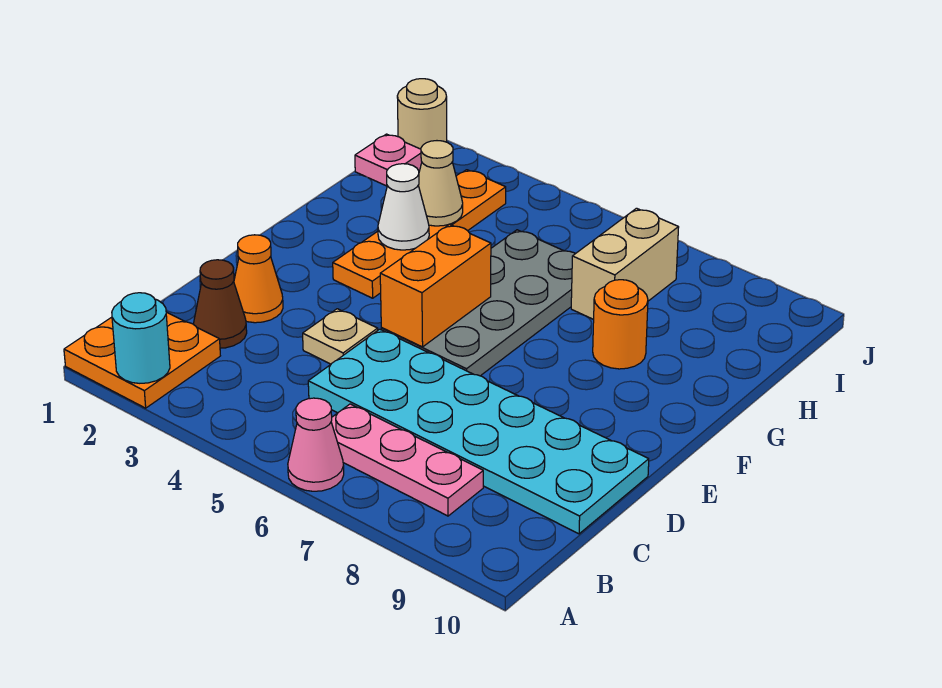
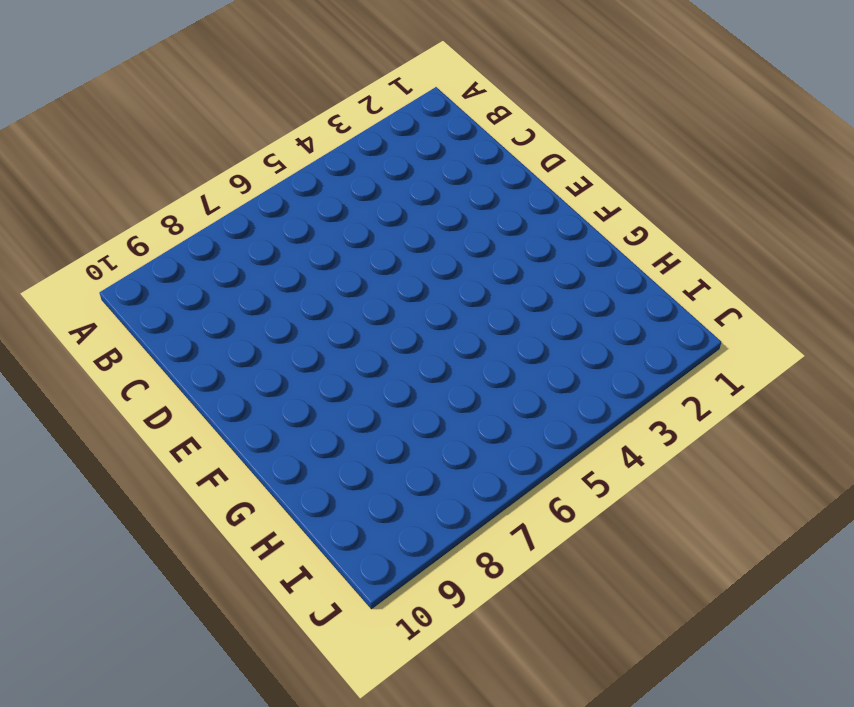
none -> orange plate A1:B2 level 1
none -> pink cone A6 level 1
none -> pink plate B6:B8 level 1

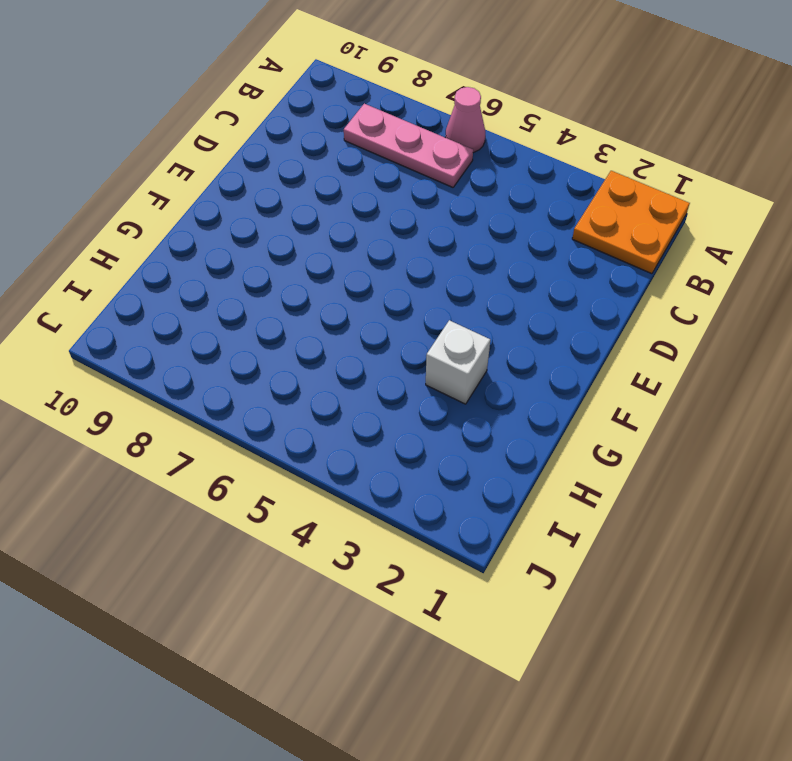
white brick G3 level 1 -> orange plate F3:I3 level 1
none -> brown cone C2 level 1
none -> cyan plate C5:D10 level 1
none -> orange cone D2 level 1

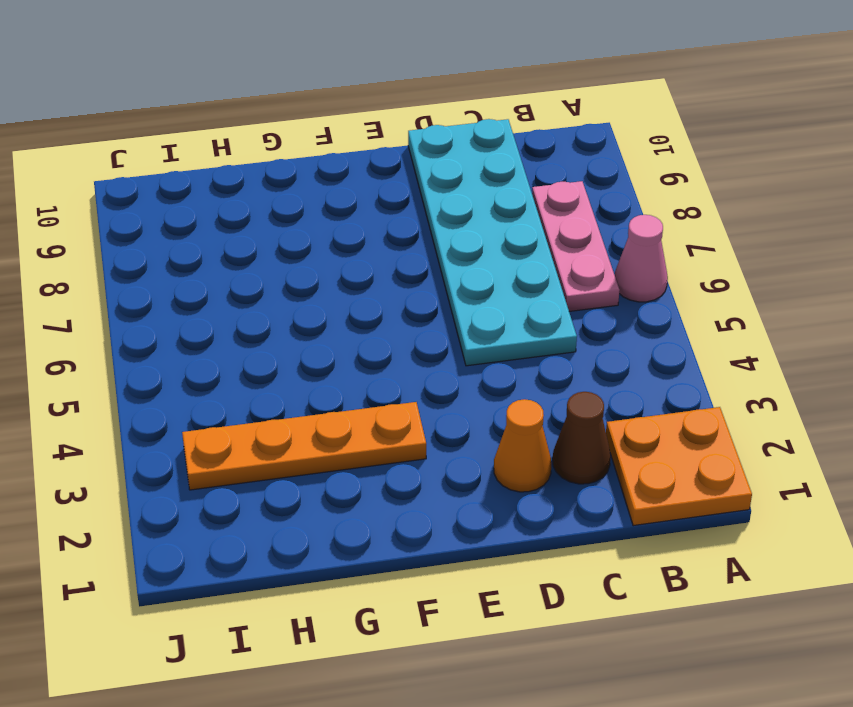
none -> tan plate D4 level 1
none -> grey plate E5:H6 level 1
none -> orange round brick G8 level 1

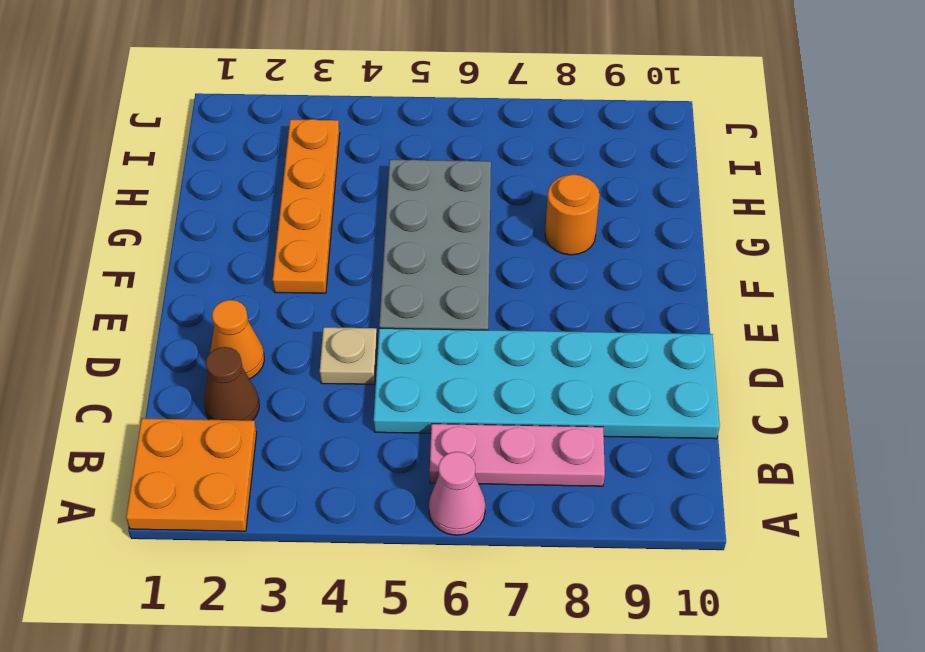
none -> tan brick H7:I7 level 1
none -> pink plate I1 level 1
none -> tan round brick J1 level 1

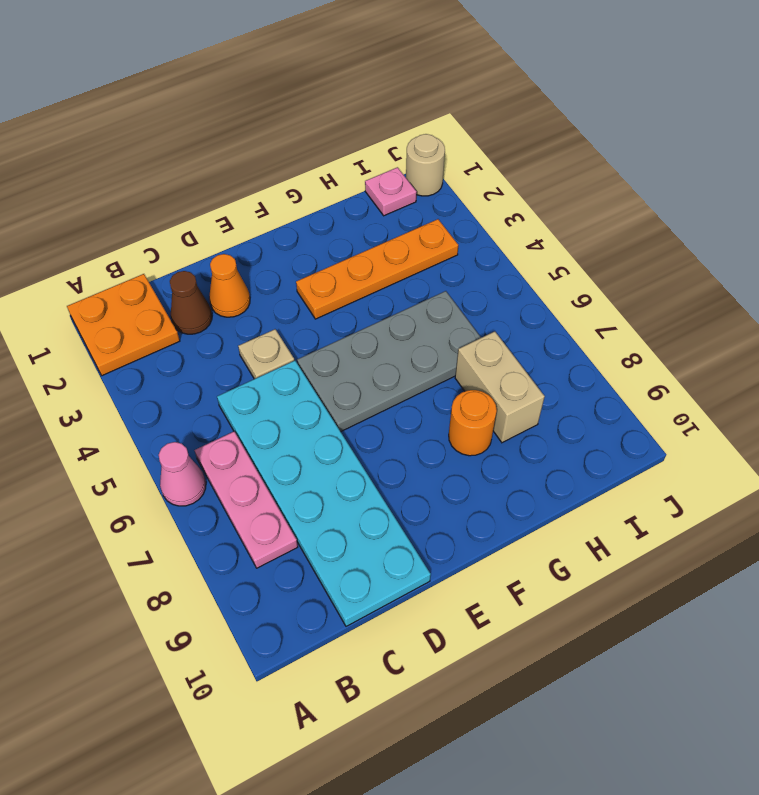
tan brick H7:H8 level 1 -> tan brick H7:I7 level 1
none -> cyan round brick A2 level 2
none -> orange brick E5:F5 level 2
none -> white cone G3 level 2

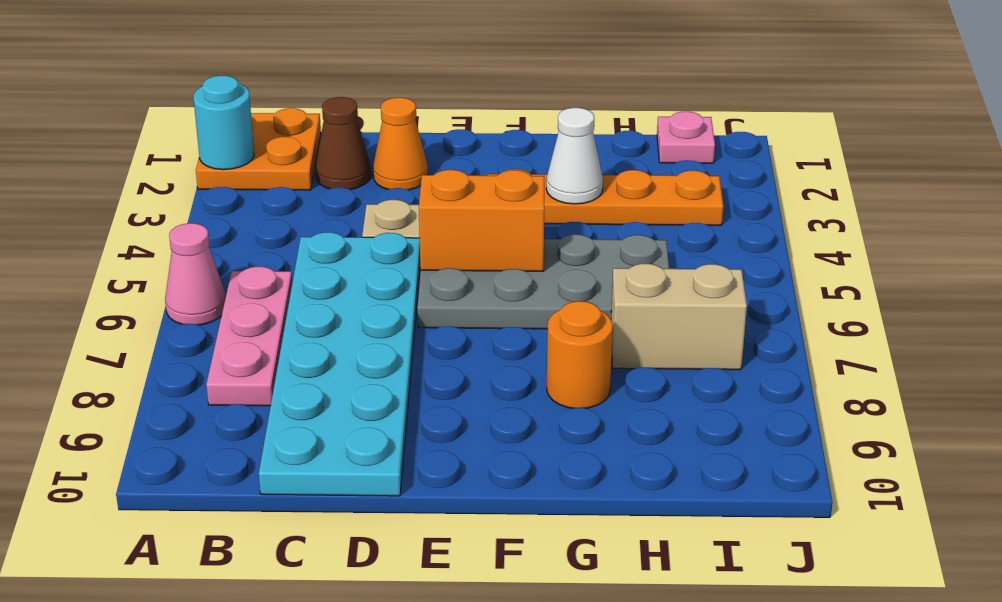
none -> tan round brick J1 level 1
none -> tan cone H3 level 2

